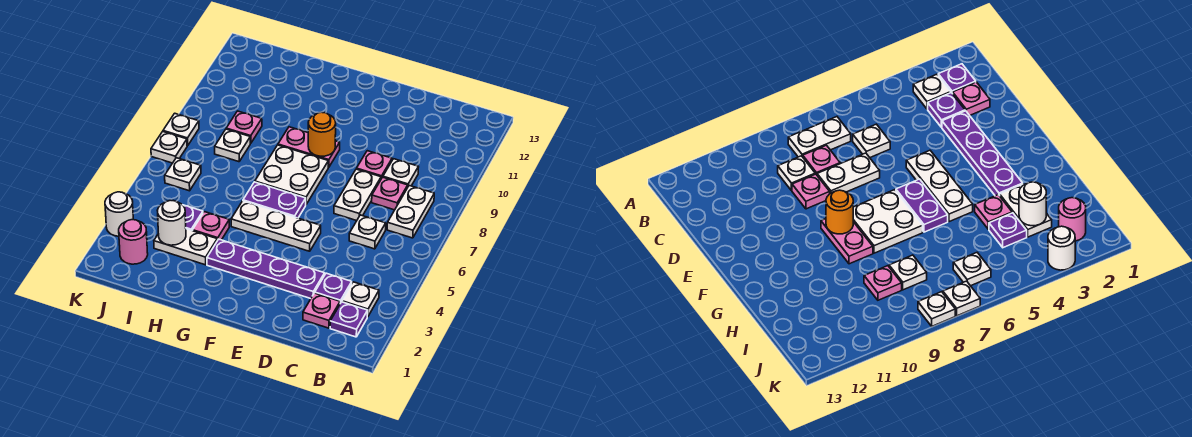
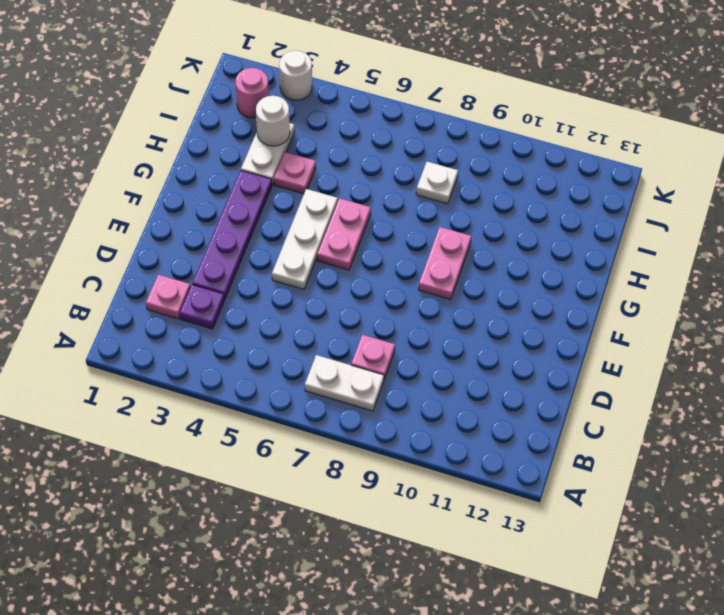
pink plate F6:G6 level 1 -> purple plate F6:G6 level 1
none -> purple plate B2 level 1
none -> white plate B3 level 1
none -> white plate C6 level 1

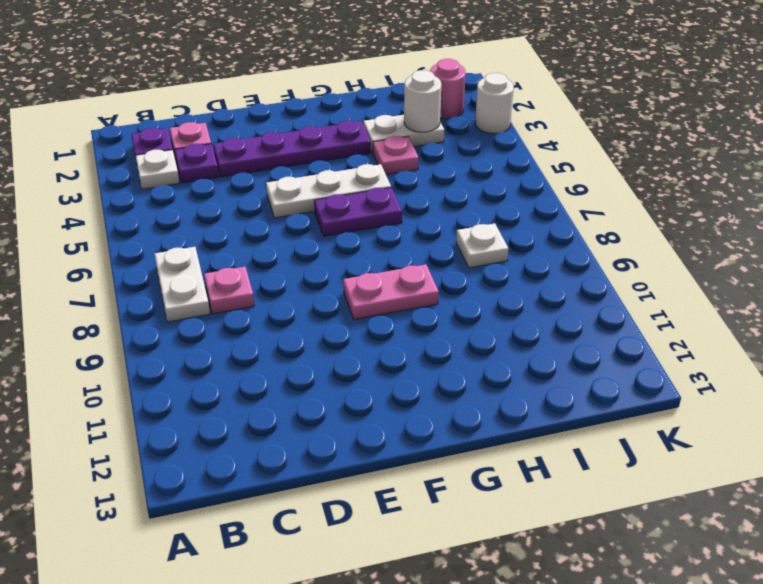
none -> white plate C6 level 1
none -> white plate C9 level 1
none -> white plate D7:D8 level 1

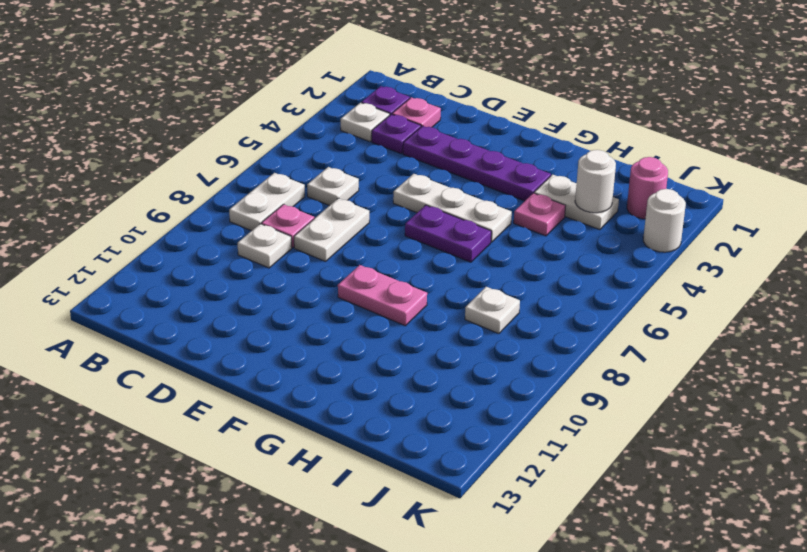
none -> pink plate D9 level 1
none -> white plate F7:G8 level 1
none -> purple plate I4 level 1

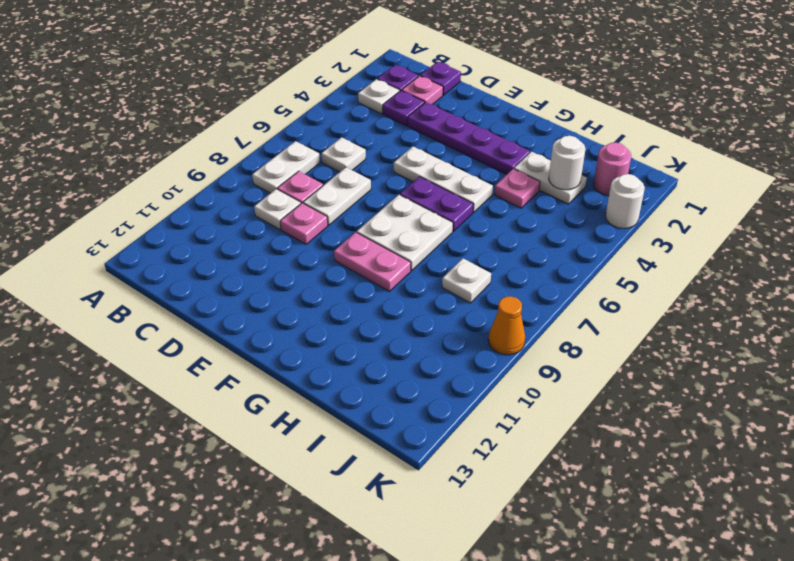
purple plate C1 level 1 -> purple plate I4 level 1
orange cone K9 level 1 -> none
none -> pink plate I9 level 1
none -> white plate J6 level 1
none -> white plate K7 level 1

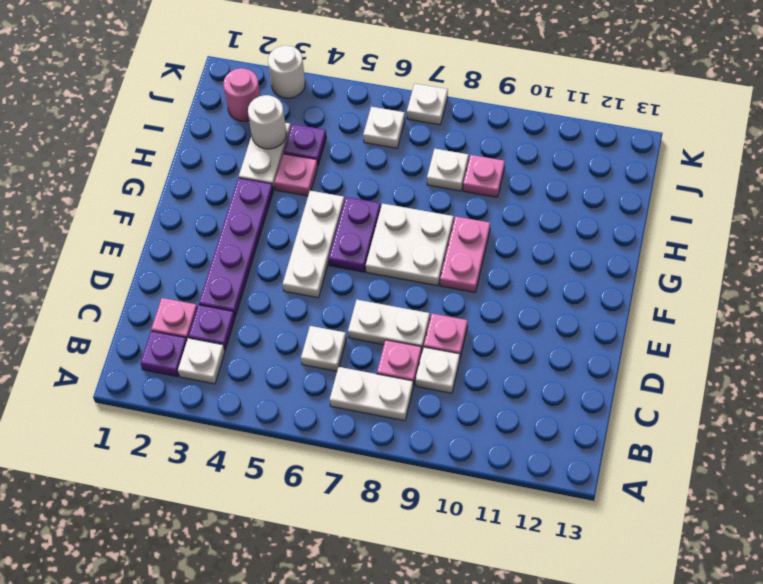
none -> white plate K8 level 1
none -> orange round brick F9 level 2

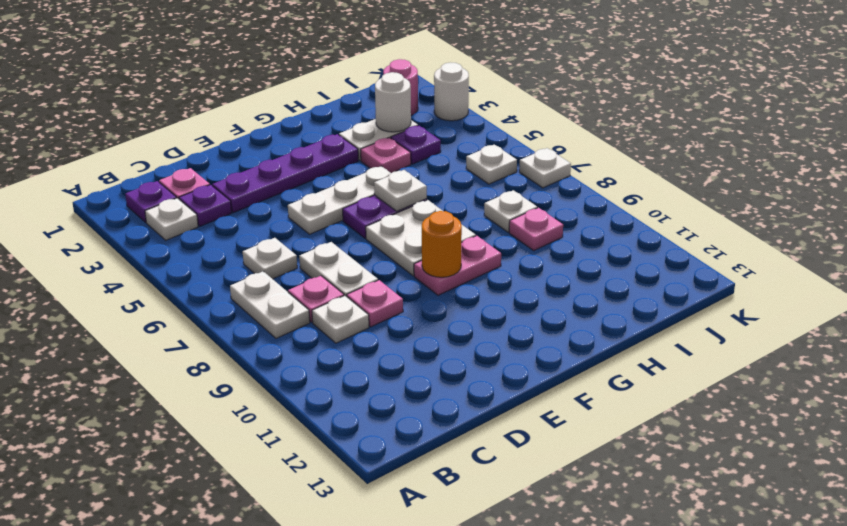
white plate G6 level 2 -> white plate K8 level 1

